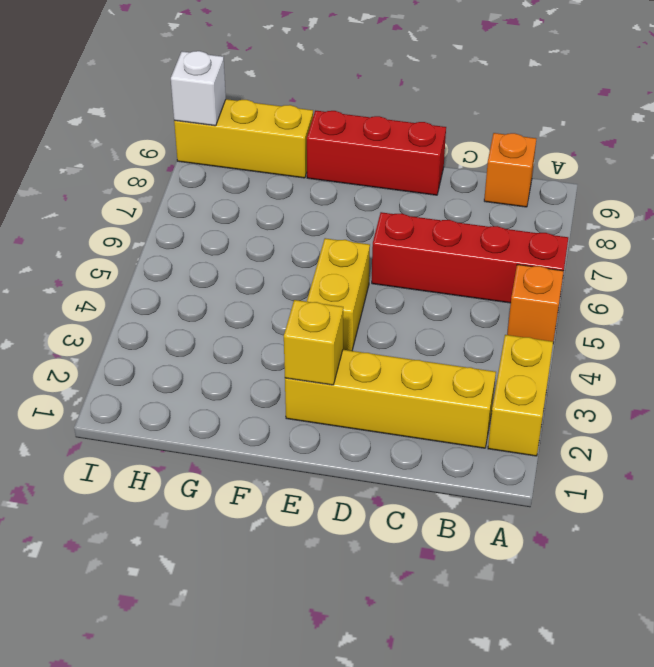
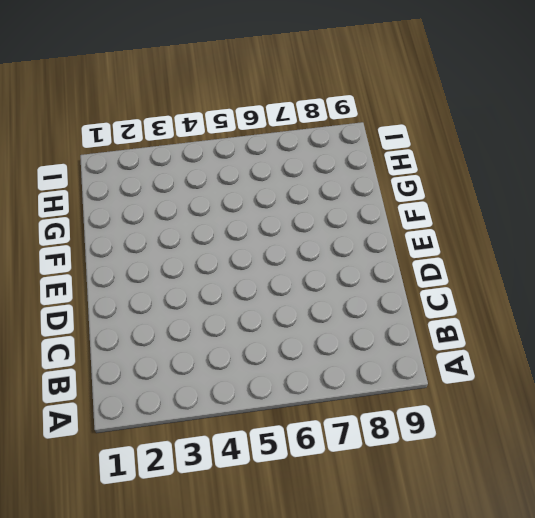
none -> yellow brick A2:A3 level 1
none -> orange brick A5 level 1

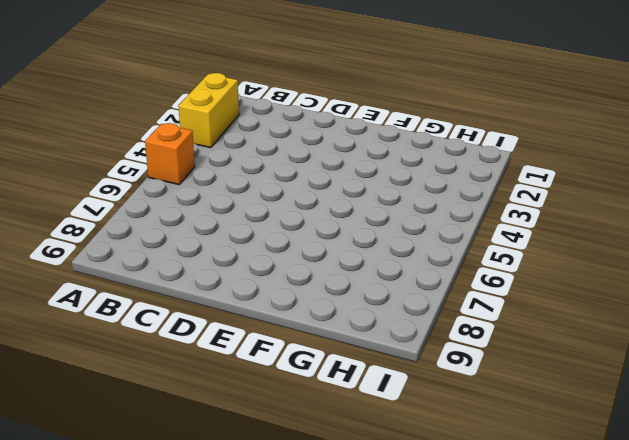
none -> red brick A6:D6 level 1
none -> yellow brick B2:E2 level 1

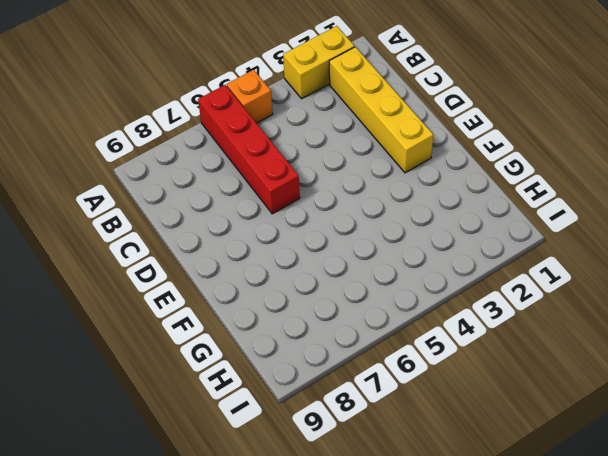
none -> orange brick B9 level 1
none -> red brick D9:F9 level 1

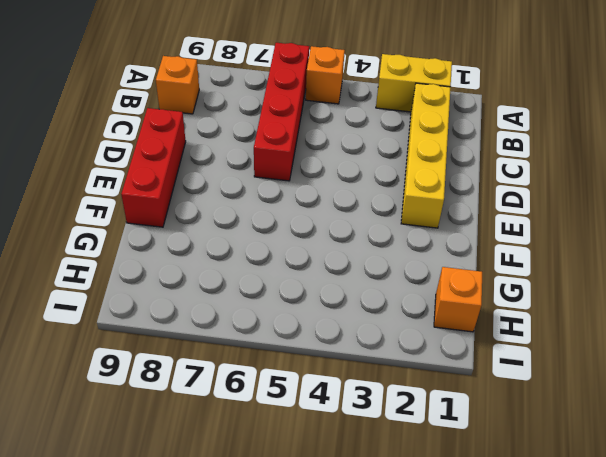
orange brick H1 level 1 -> none
none -> yellow brick E4:E5 level 1
none -> yellow brick G9:I9 level 1

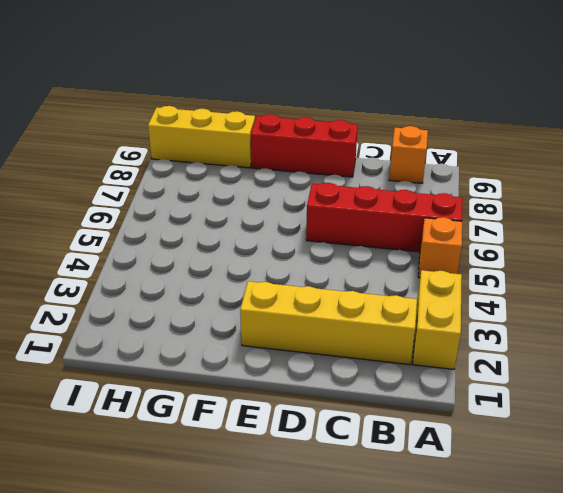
none -> yellow brick E4:E5 level 1
none -> yellow brick E2 level 2

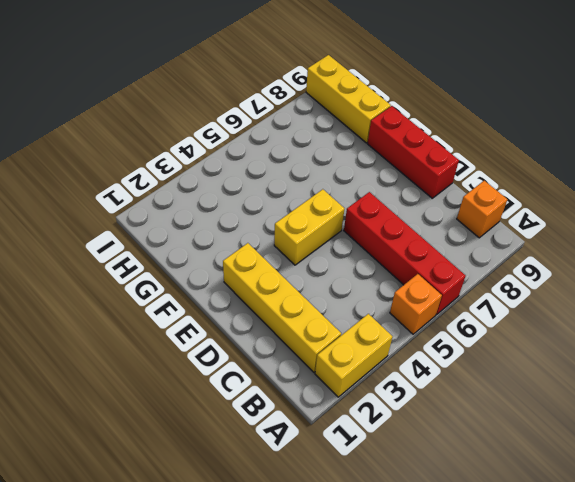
none -> yellow brick E2 level 2
none -> white brick I9 level 2

